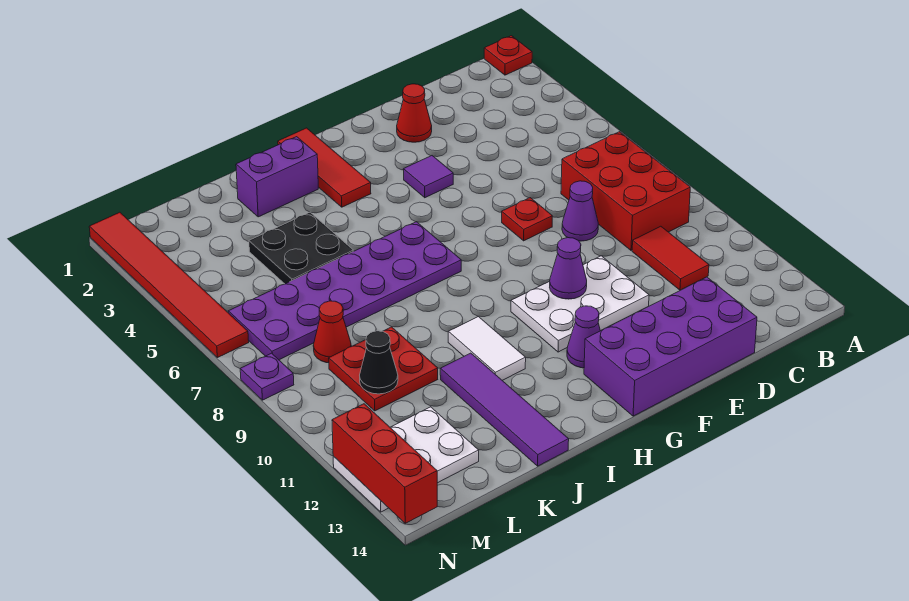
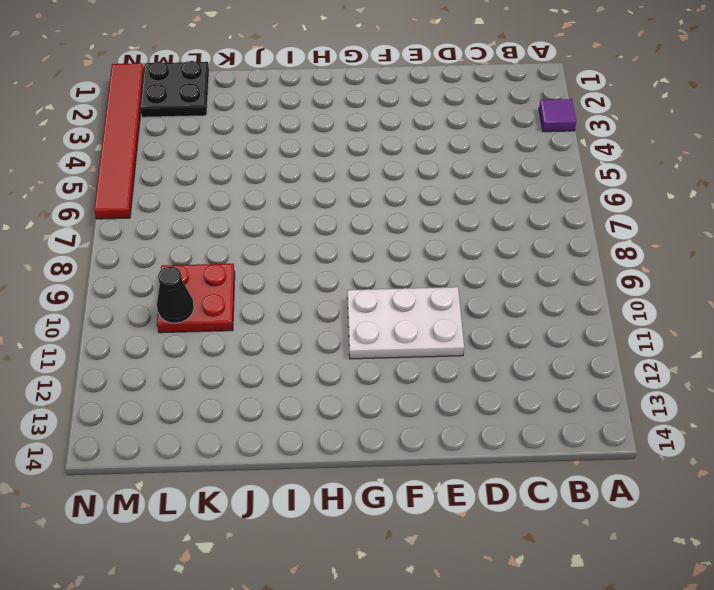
purple tile A3 level 1 -> purple tile F4 level 1
black plate L1:M2 level 1 -> black plate J4:K5 level 1
none -> red plate A1 level 1
none -> red brick B7:C9 level 1
none -> red tile C10:C11 level 1

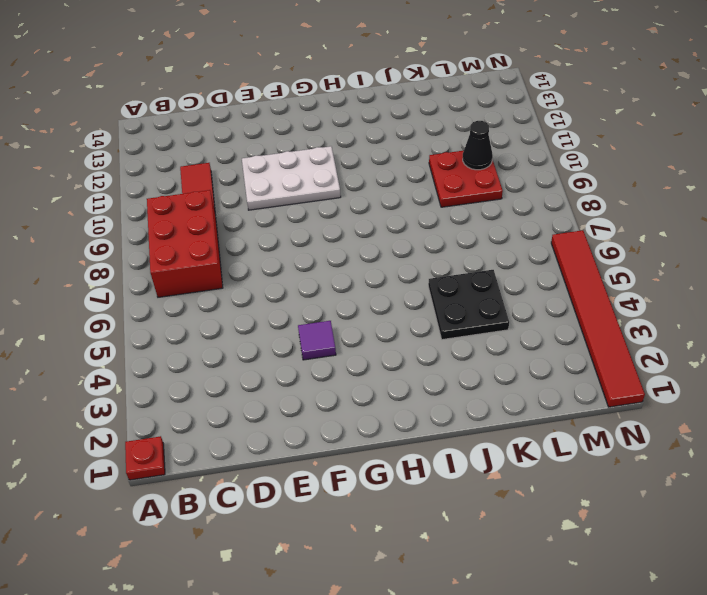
none -> purple cone D8 level 1
none -> purple brick D13:G14 level 1
none -> red cone E2 level 1

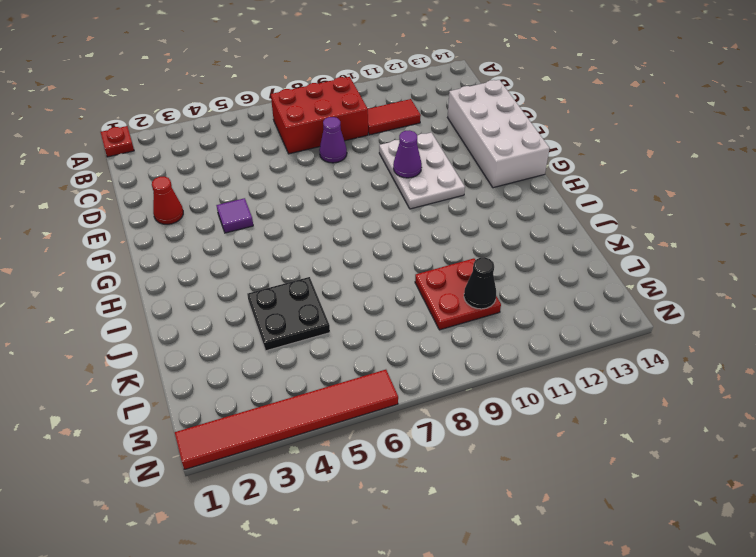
white brick D13:G14 level 1 -> purple brick D13:G14 level 1
none -> red plate E7 level 1
none -> purple cone G12 level 1
none -> red tile H1:H3 level 1

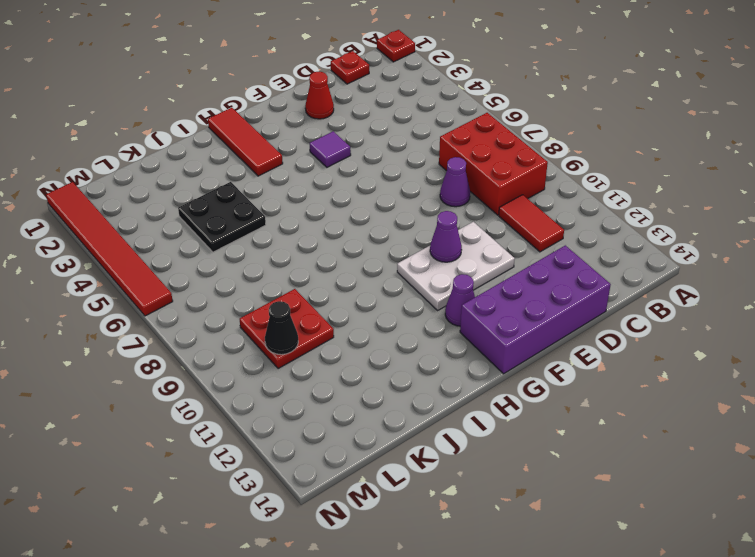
red plate C1 level 1 -> red plate E7 level 1
none -> purple plate H6:M7 level 1
none -> purple brick I2:J2 level 1
none -> white tile I10:I11 level 1

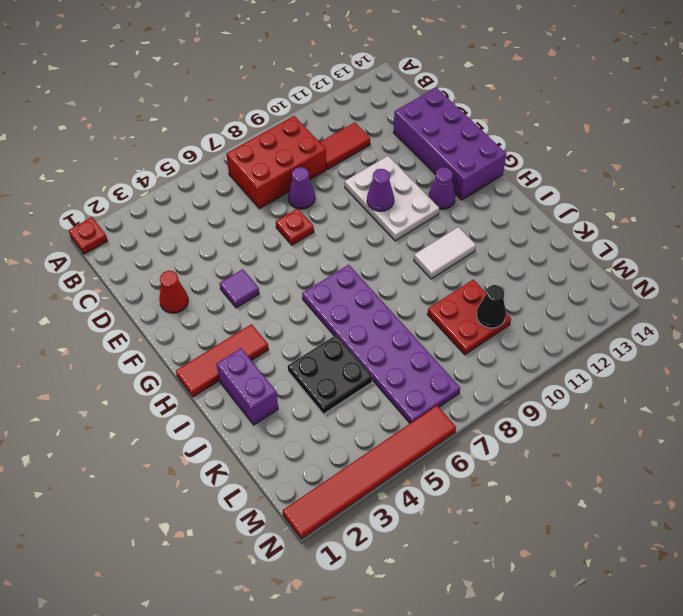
none -> purple tile J11:J14 level 1
none -> red cone L8 level 1
none -> white plate L12:N13 level 1

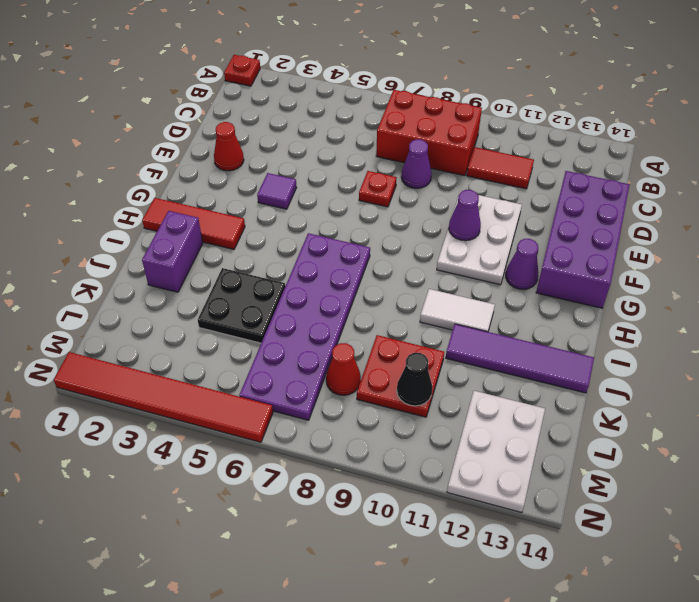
none -> purple plate N8 level 1
none -> red brick N12:N14 level 2

